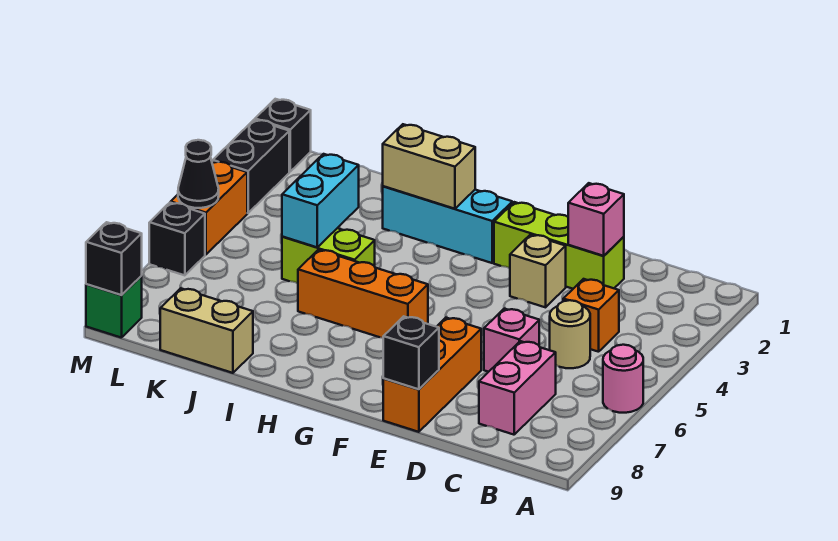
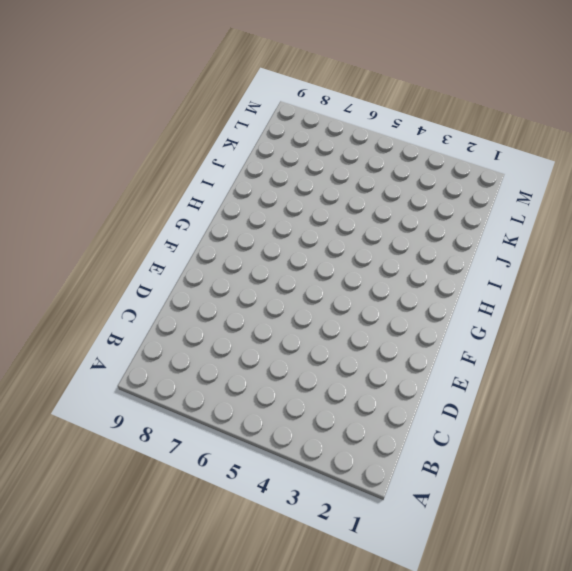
none -> pink round brick A6 level 1
none -> orange brick C4 level 1
none -> tan round brick C5 level 1

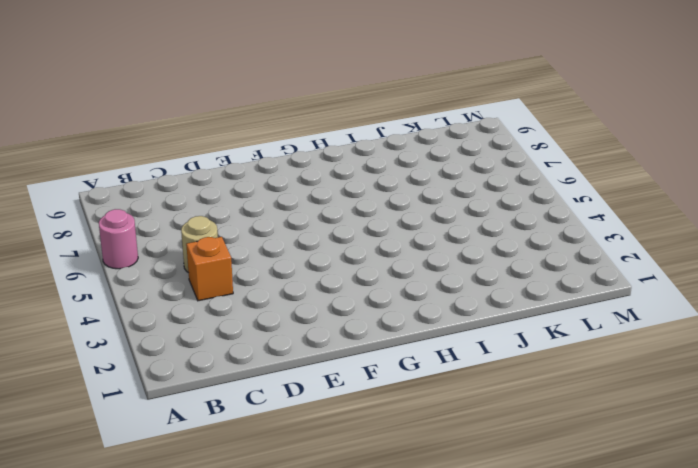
none -> pink brick C7:C8 level 1
none -> lime brick D2:F2 level 1
none -> pink brick D6 level 1

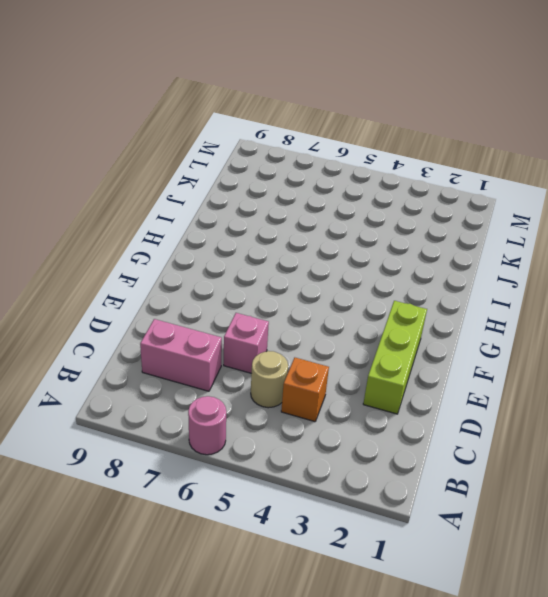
none -> tan brick E3 level 1
none -> orange brick E7:E9 level 1
none -> cyan brick G2:I2 level 1

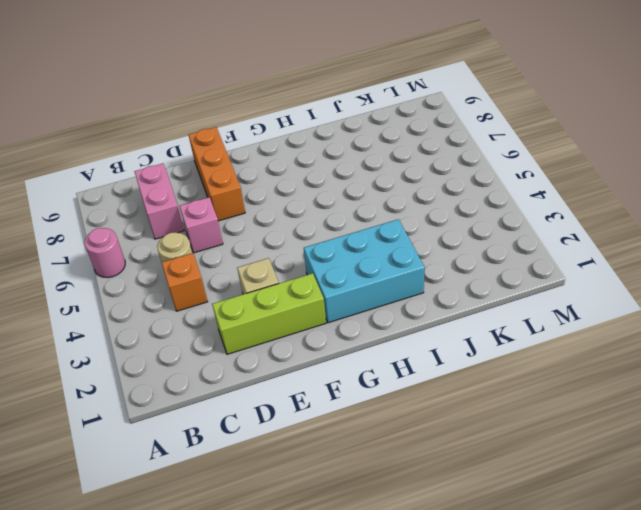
cyan brick G2:I3 level 1 -> cyan brick G2:I2 level 1
none -> orange brick G6:I6 level 1
none -> lime brick I5:J5 level 1
none -> tan brick J9:K9 level 1

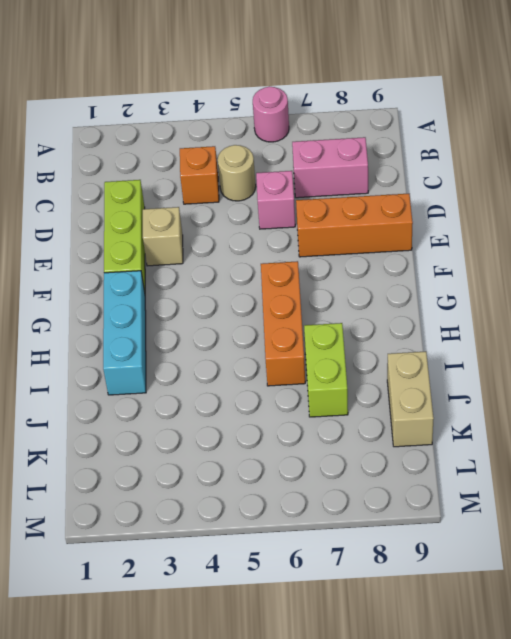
lime brick I7:J7 level 1 -> lime brick I5:J5 level 1
none -> black brick M1 level 1
none -> black brick M2:M3 level 1
none -> orange brick M4:M5 level 1

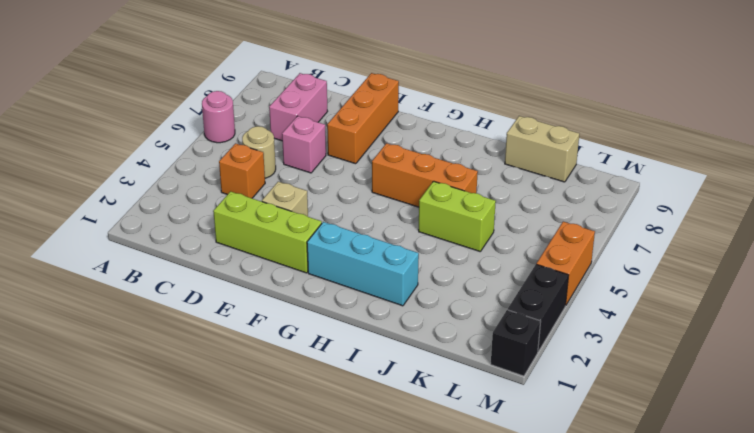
none -> black brick M6 level 1
none -> green brick M9 level 1
none -> pink brick D2 level 2

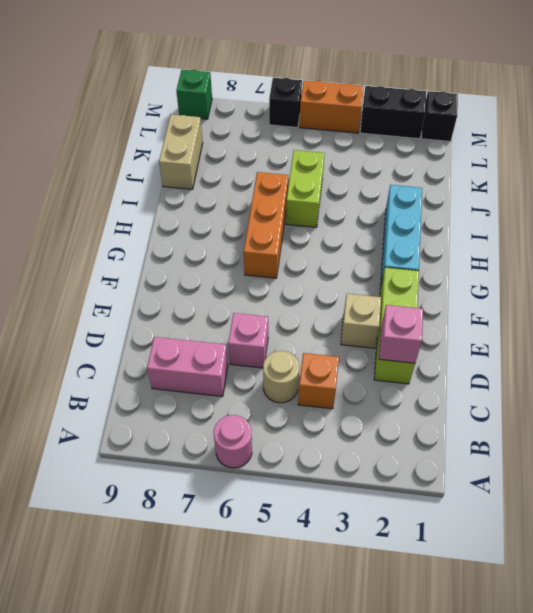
none -> orange brick E7:E9 level 1
none -> black brick E9 level 2
none -> tan brick H2:I2 level 2

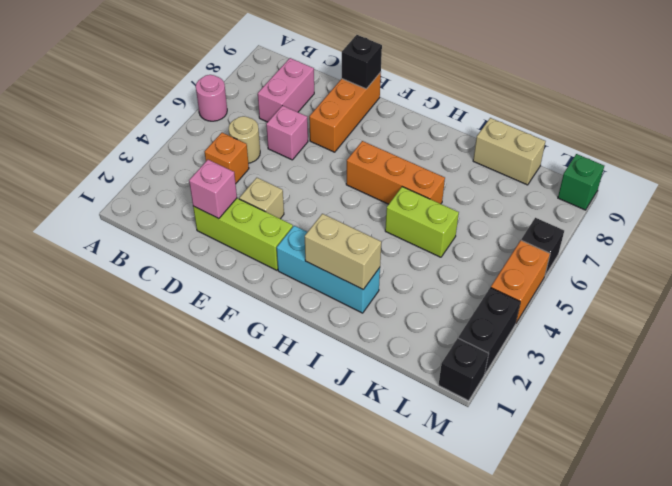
none -> cyan brick J4:J5 level 2
none -> black cone M5 level 2
none -> black brick M9 level 2

